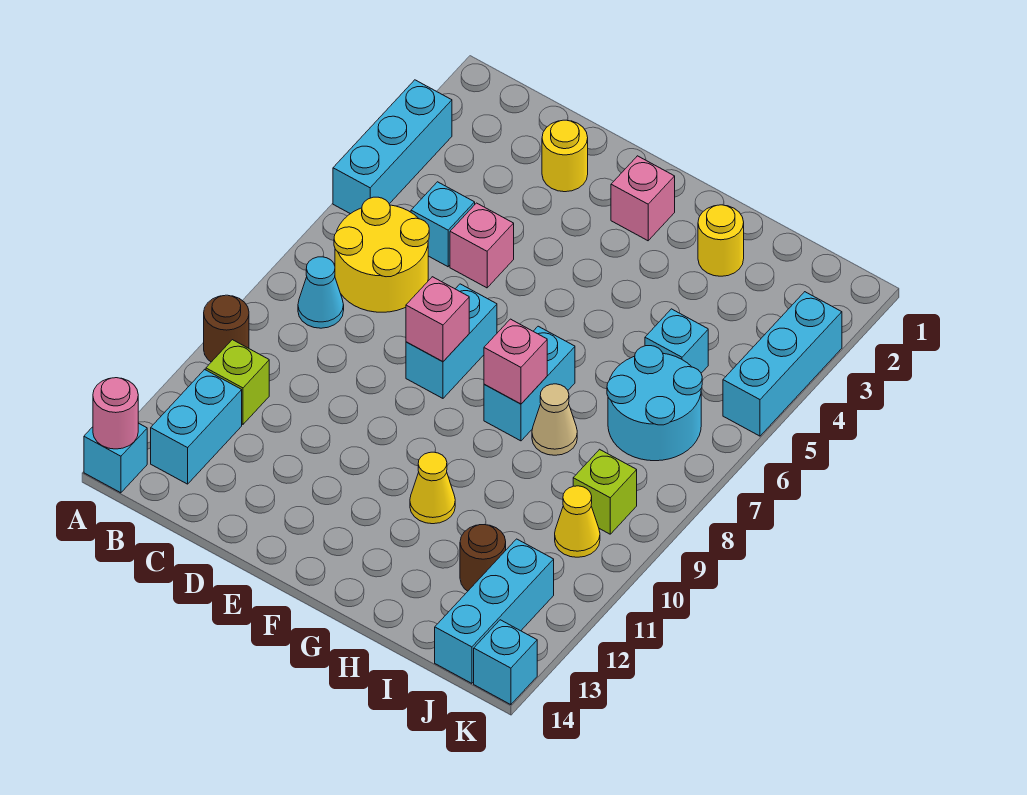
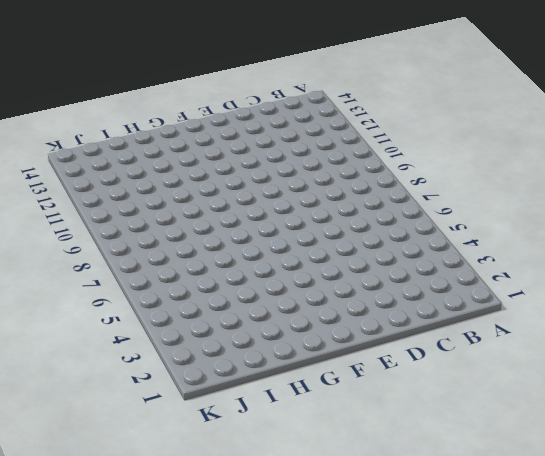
none -> cyan brick A3:A5 level 1
none -> brown round brick A10 level 1
none -> cyan brick A14 level 1

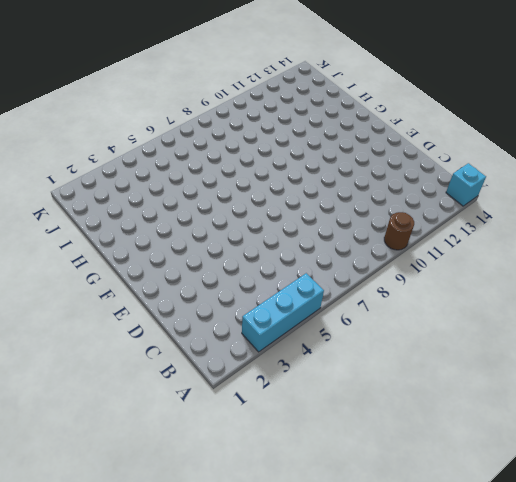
none -> yellow round brick B6:C7 level 1
none -> cyan cone B8 level 1
none -> lime brick B11 level 1

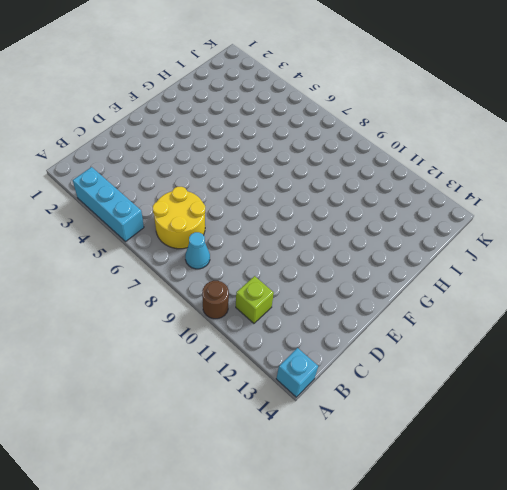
none -> cyan brick B12:B13 level 1
none -> cyan brick C5 level 1
none -> yellow round brick D2 level 1

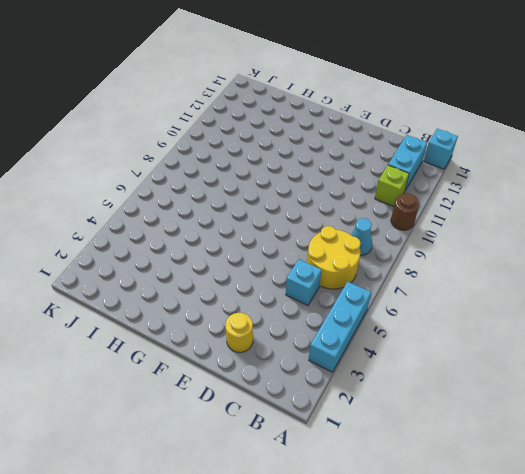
none -> pink brick D5 level 1
none -> cyan brick E7:E8 level 1
none -> pink brick F2 level 1

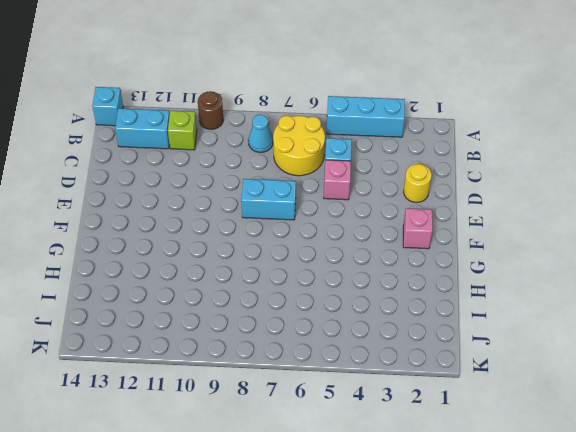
none -> cyan brick G7:G8 level 1
none -> yellow cone G11 level 1
none -> yellow round brick H2 level 1

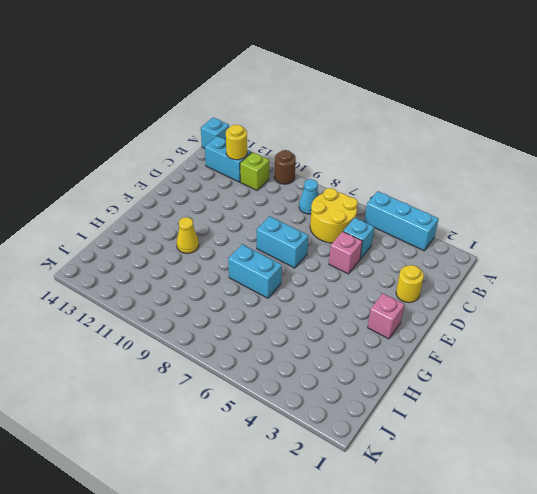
yellow round brick B12 level 2 -> yellow round brick H2 level 1
none -> tan cone H8 level 1
none -> cyan brick I5 level 1
none -> cyan round brick I6:J7 level 1

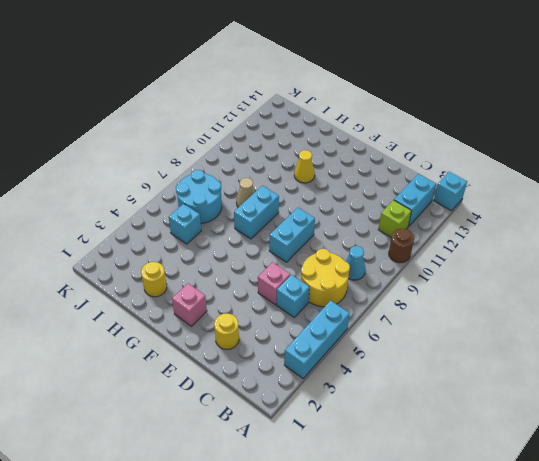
none -> brown round brick I12 level 1
none -> lime brick J9 level 1
none -> yellow cone J10 level 1

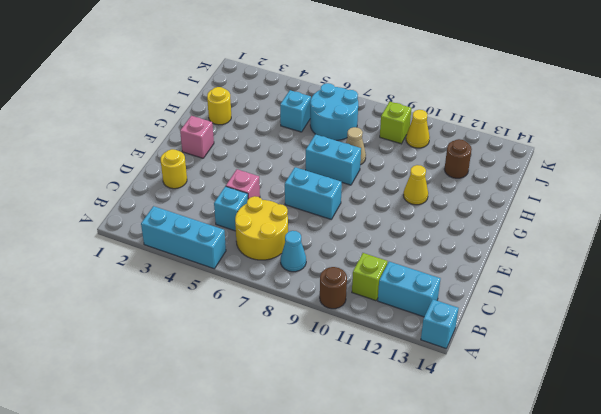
none -> cyan brick J12:J14 level 1
none -> cyan brick K3:K5 level 1
none -> cyan brick K14 level 1

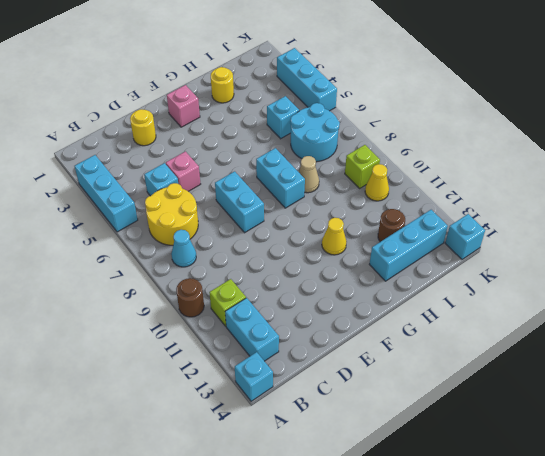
cyan brick H13:J13 level 1 -> cyan brick J12:J14 level 1
none -> pink round brick A14 level 2
none -> pink brick E8 level 2
none -> pink brick G8 level 2

